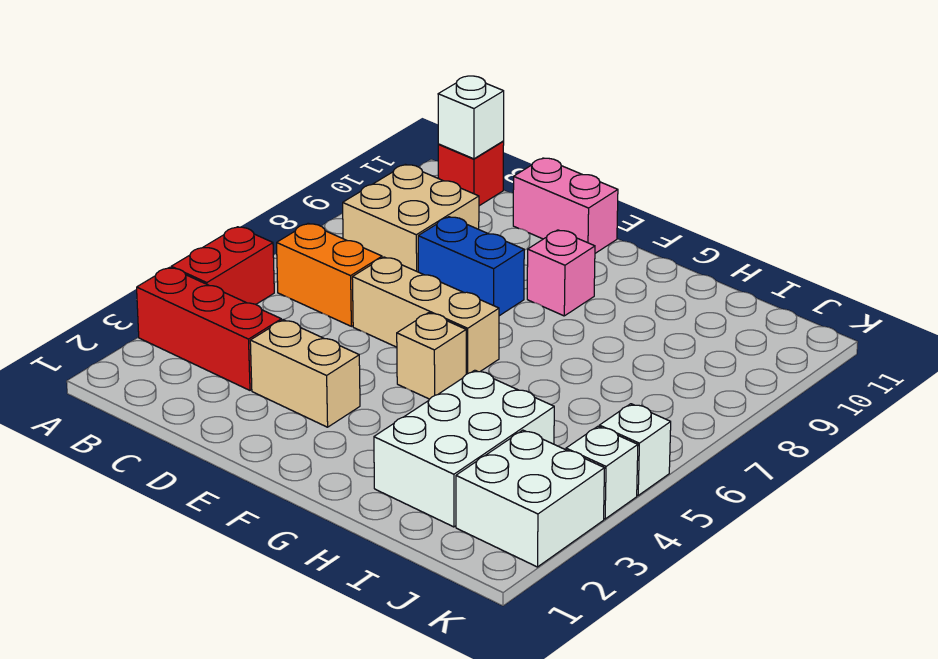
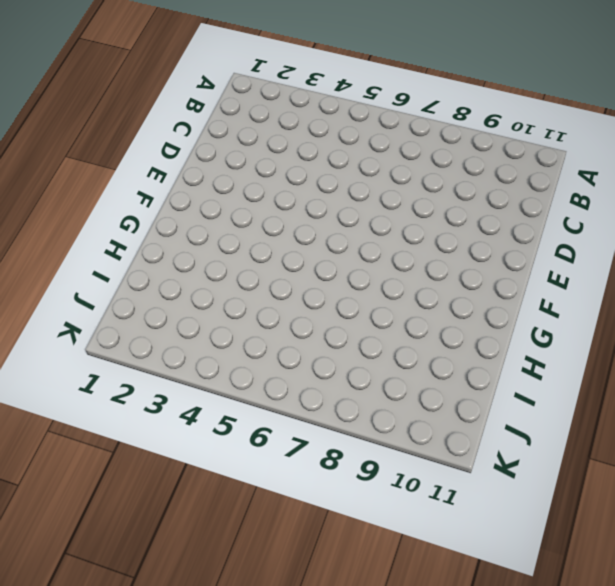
none -> red brick A3:C3 level 1
none -> red brick A4:A5 level 1
none -> orange brick B6:C6 level 1

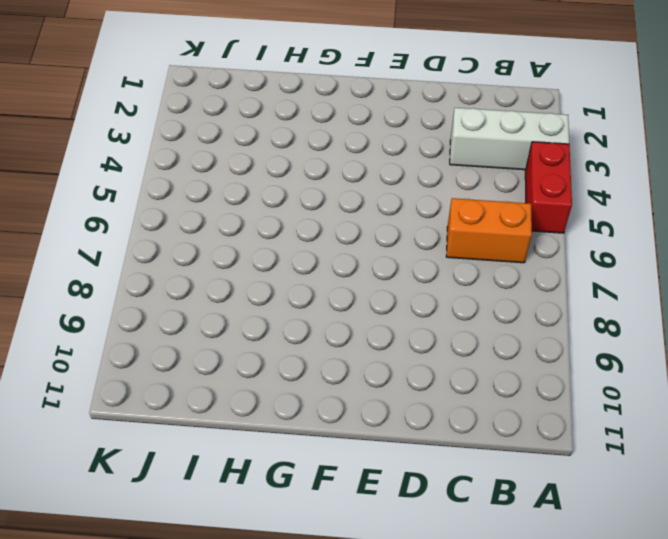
white brick A3:C3 level 1 -> red brick A3:C3 level 1
none -> tan brick B8:C9 level 1
none -> red brick B11 level 1
none -> tan brick D3:E3 level 1

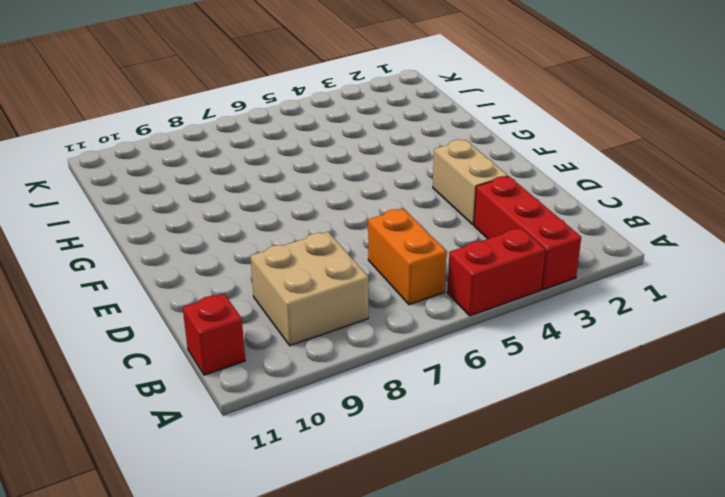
none -> tan brick D6:F6 level 1
none -> blue brick D8:E8 level 1
none -> pink brick D11:E11 level 1

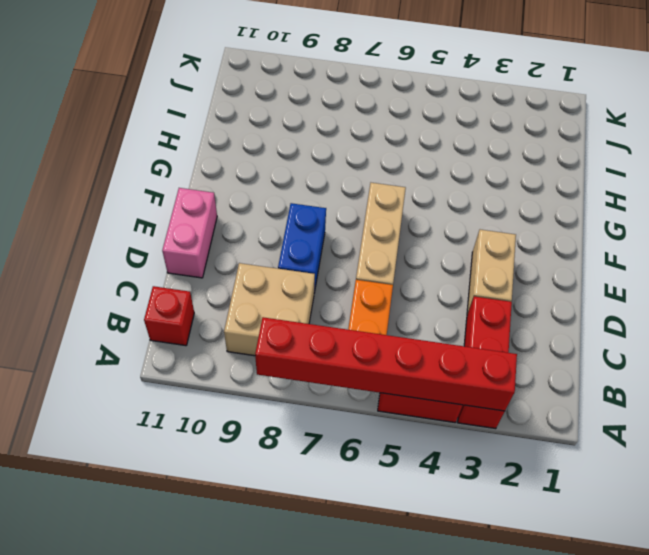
red brick A3:A8 level 2 -> none
none -> tan brick F5 level 1
none -> pink brick F9 level 1
none -> white brick H2:I4 level 1

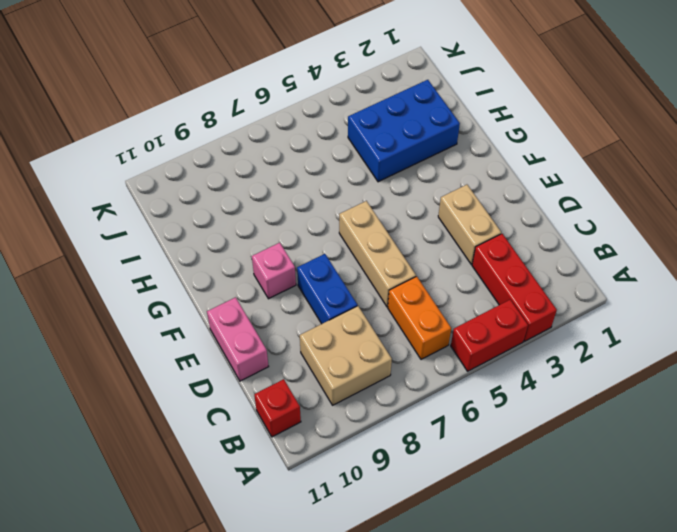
blue brick H2:I4 level 1 -> white brick H2:I4 level 1
none -> tan brick F5 level 1
none -> white brick J2:K3 level 1
none -> white brick K4 level 1

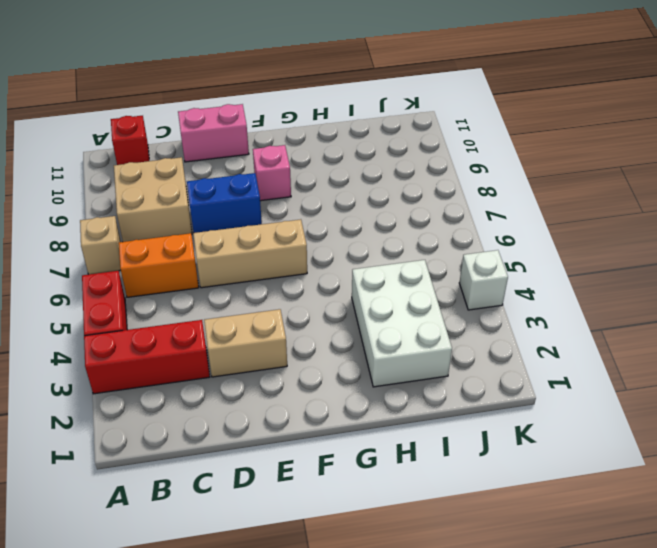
tan brick A7 level 1 -> tan brick F5 level 1
none -> white brick J2:K3 level 1
none -> white brick K5 level 1
none -> white brick B11 level 2

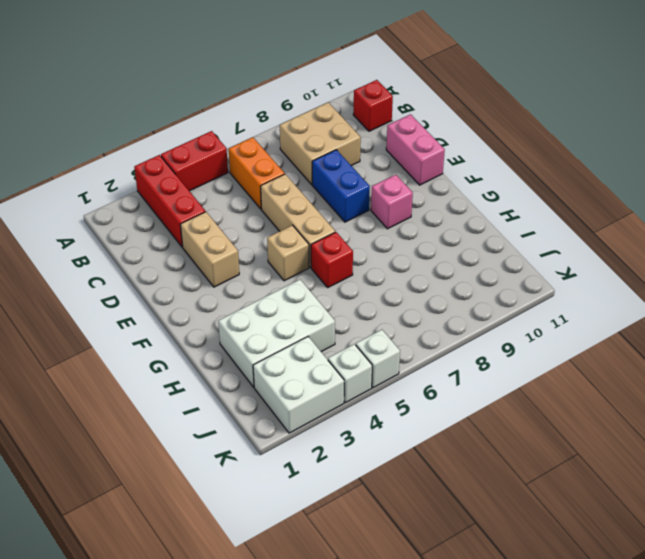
red brick G6 level 1 -> none
none -> white brick B11 level 2

